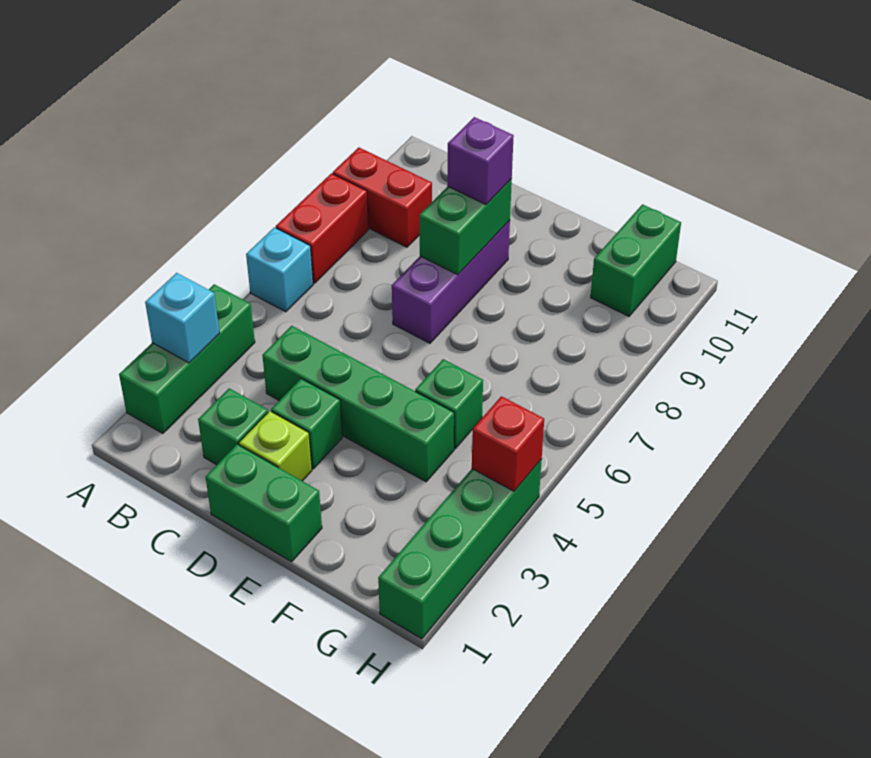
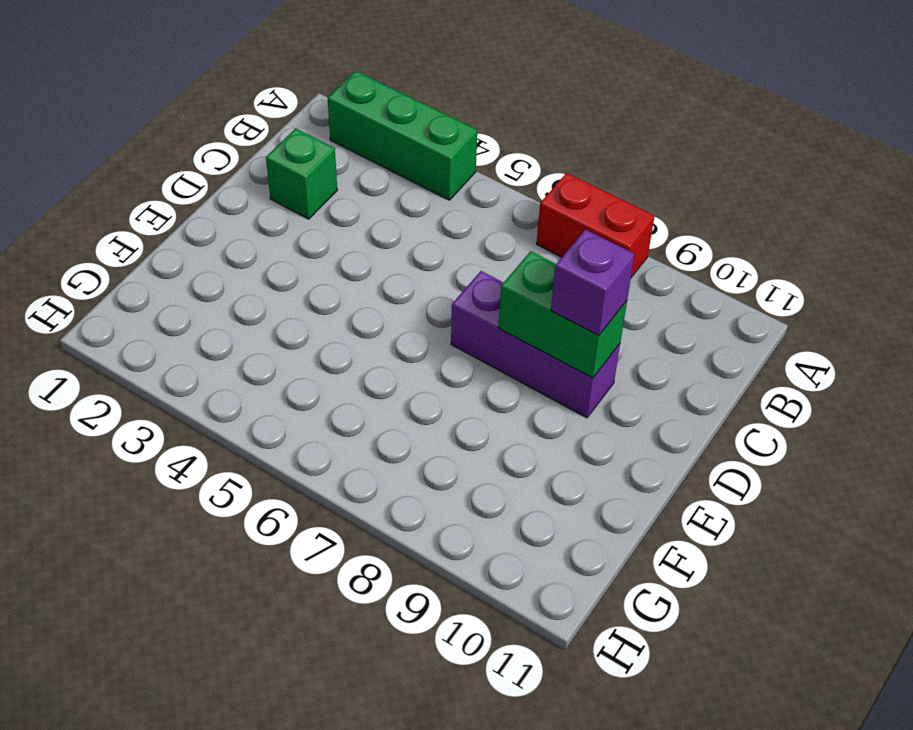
none -> cyan brick A6 level 1
none -> red brick A9:B9 level 1
none -> green brick C4:F4 level 1

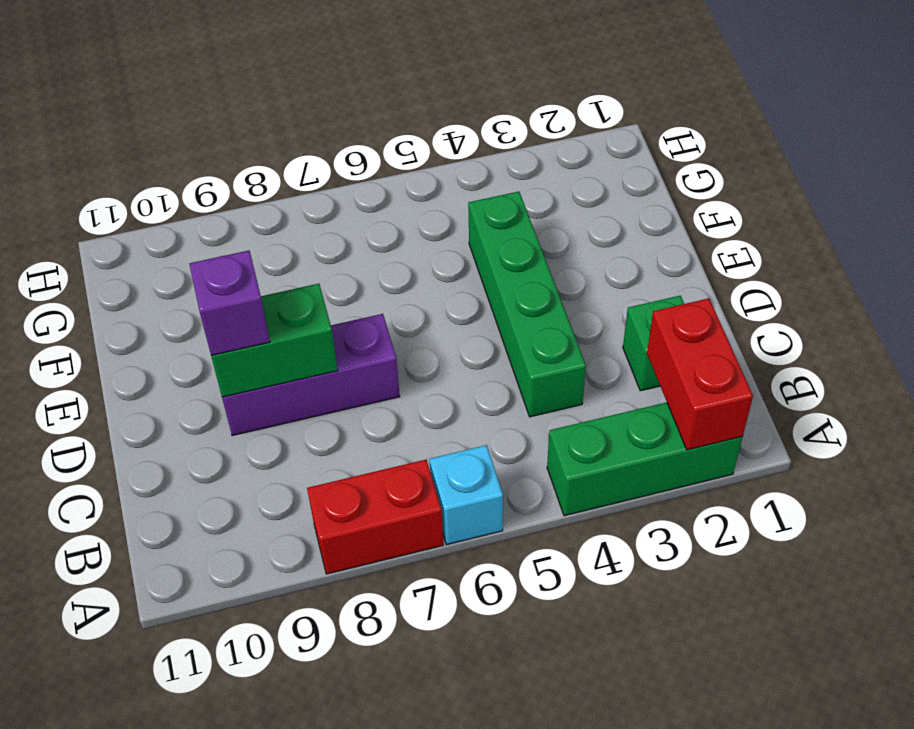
red brick A2:B2 level 2 -> red brick A9:B9 level 1
none -> green brick D1:E1 level 1
none -> lime brick D2 level 1
none -> green brick D3 level 1

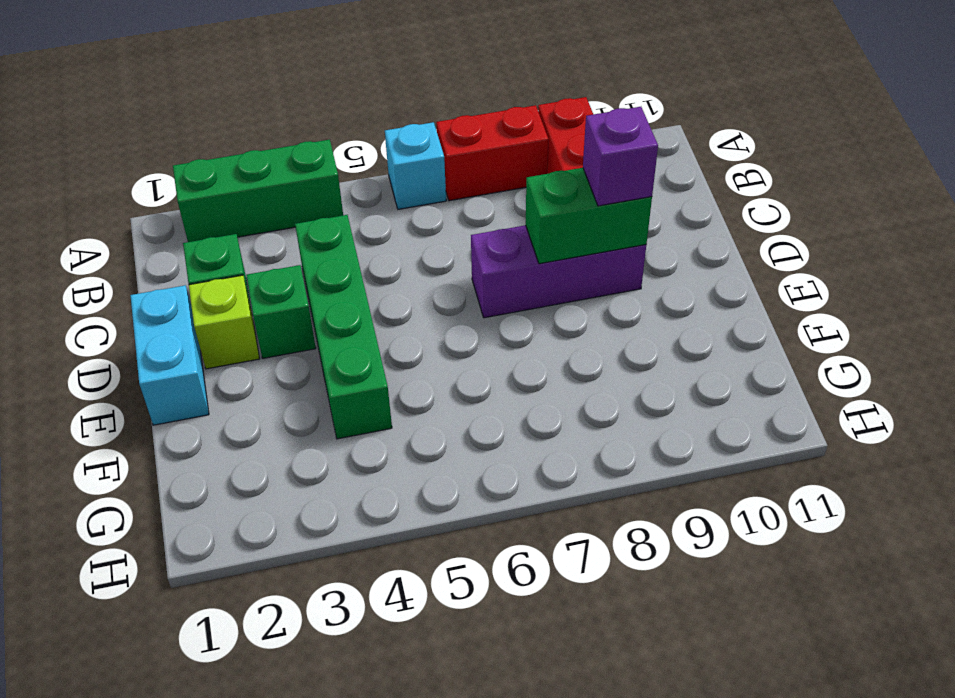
cyan brick D1:E1 level 1 -> green brick D1:E1 level 1
none -> green brick F5 level 1
none -> green brick G10:G11 level 1
none -> green brick H1:H4 level 1

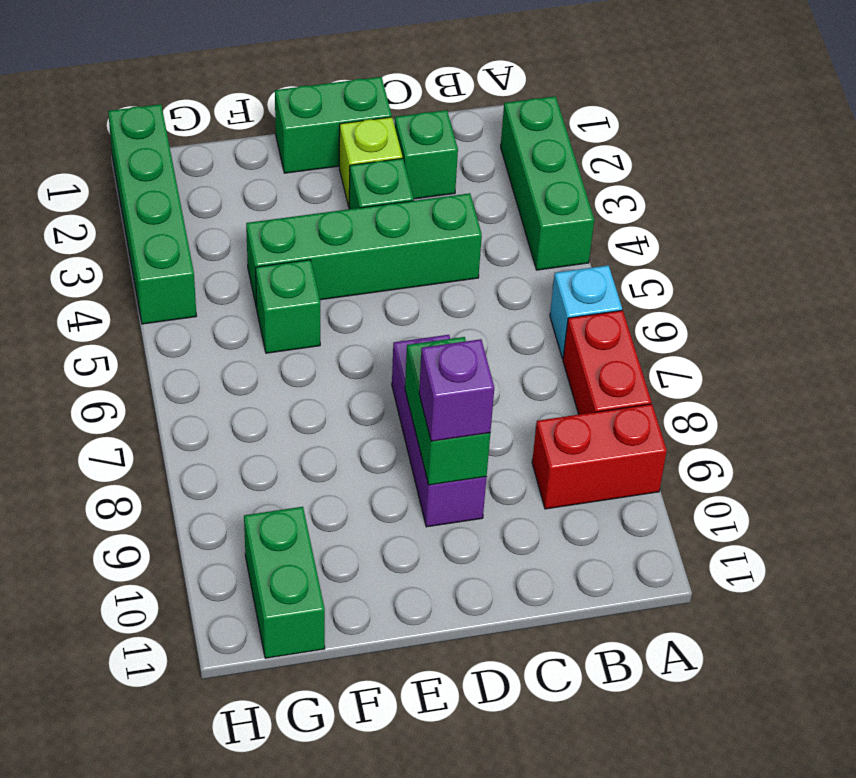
none -> cyan brick A3 level 2
none -> red brick H4 level 2

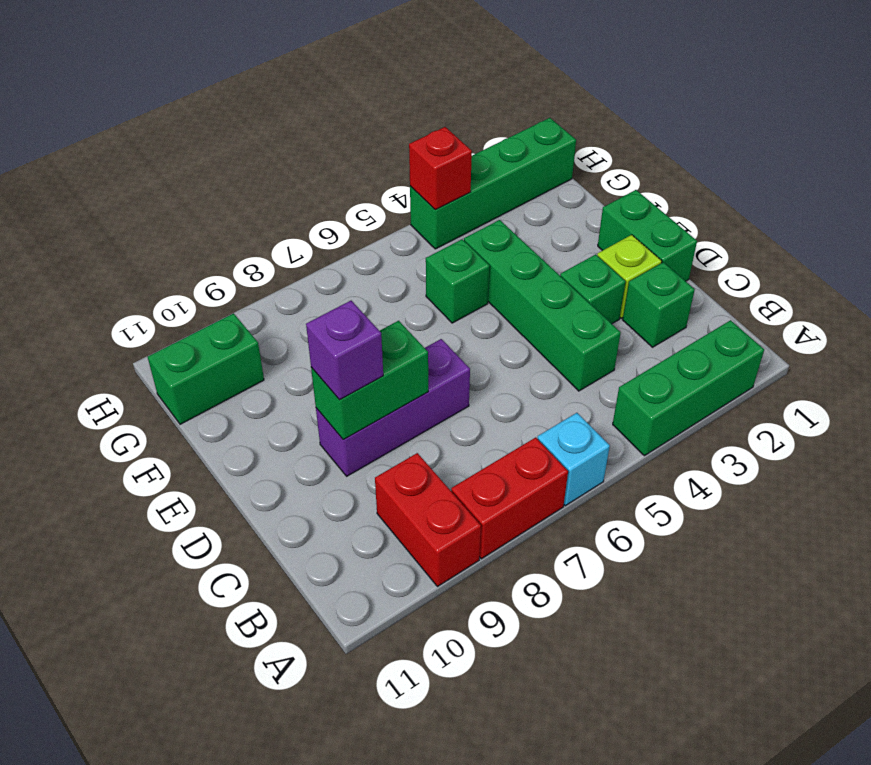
none -> cyan brick A3 level 2

